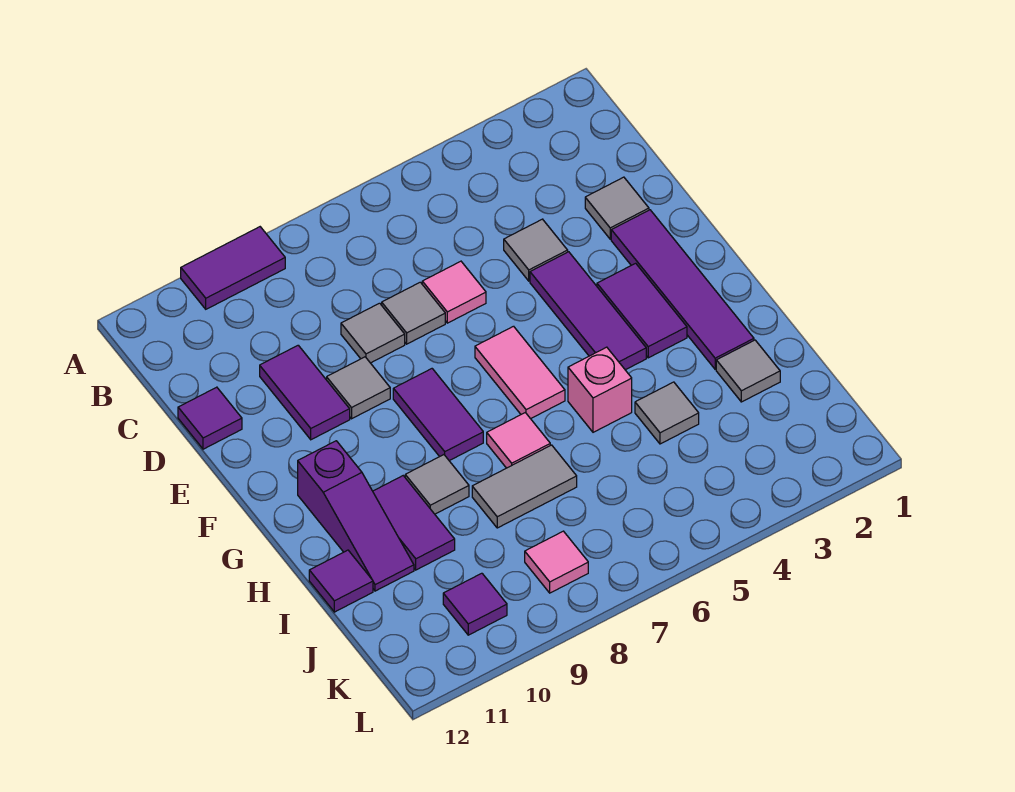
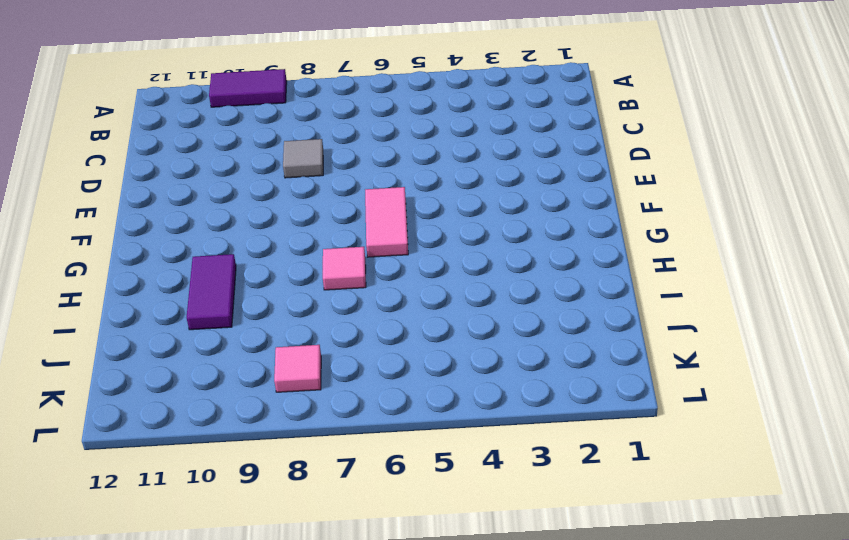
none -> grey tile D2 level 1
none -> grey tile D4 level 1
none -> pink tile D6 level 1

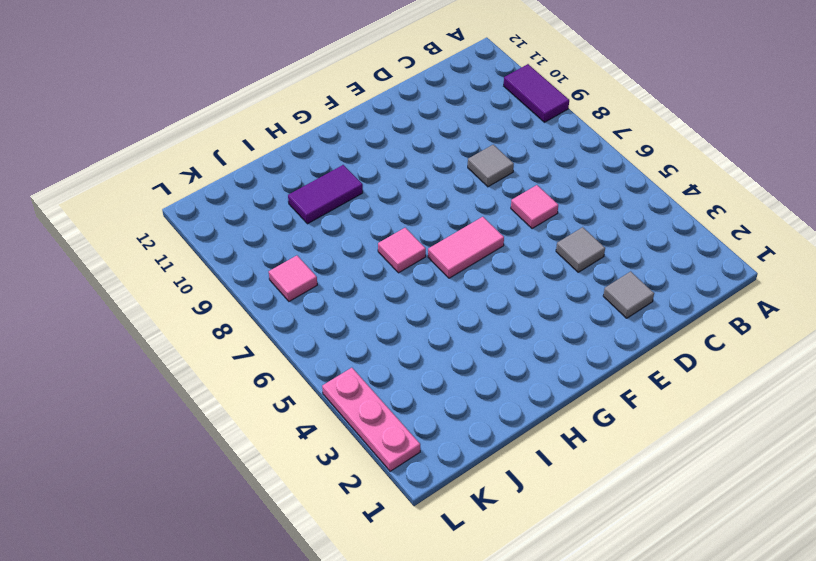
pink plate L2:L4 level 1 -> none
none -> grey tile D7 level 1
none -> purple tile D10:E10 level 1
none -> purple tile D12 level 1

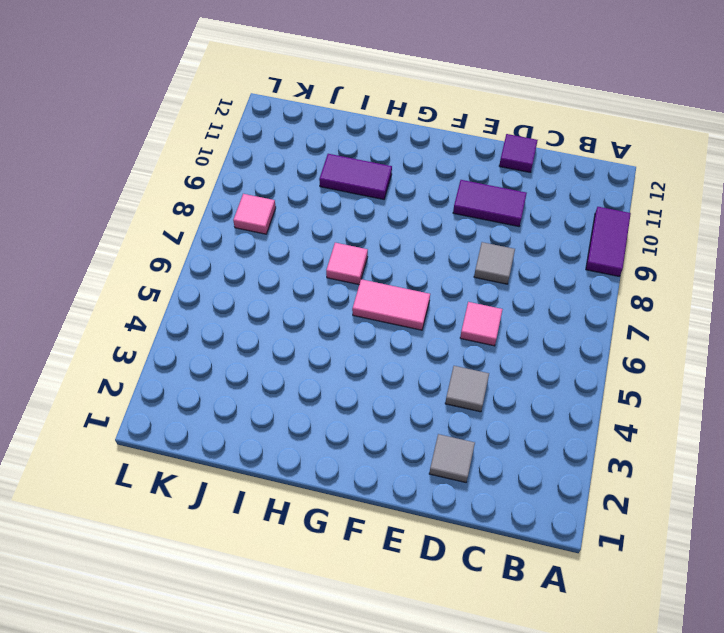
none -> grey tile D7 level 1
none -> purple tile E2:H2 level 1
none -> purple tile E4:G4 level 1

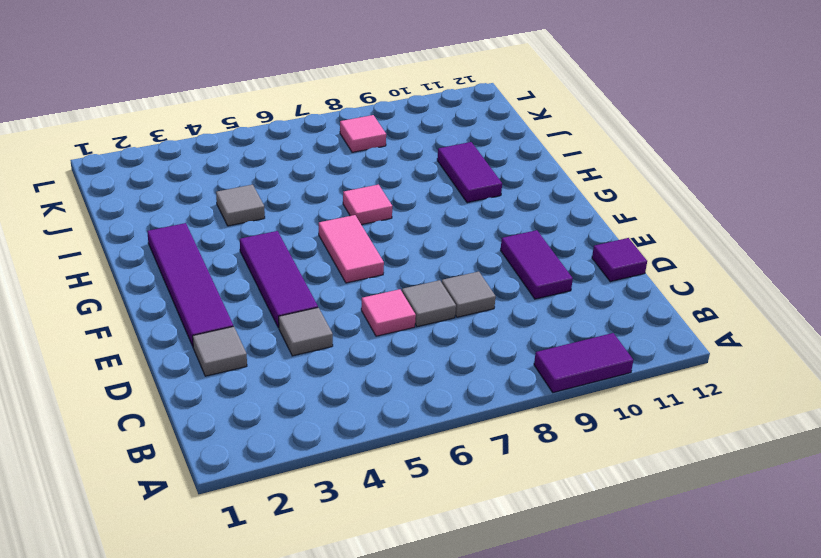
none -> grey tile E9 level 1
none -> purple tile F3:G3 level 1
none -> purple tile F8:G8 level 1

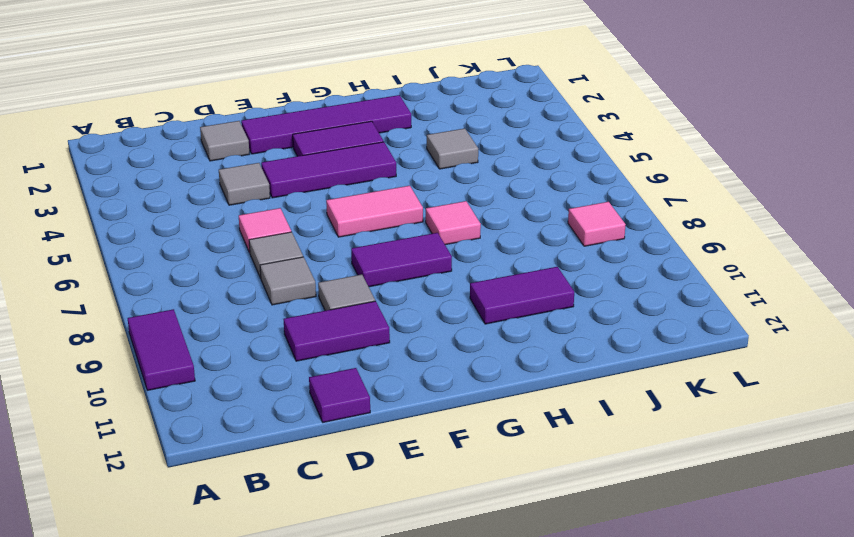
none -> purple slope G11:I11 level 1 top G
none -> pink brick H5 level 1
none -> grey tile H9 level 1

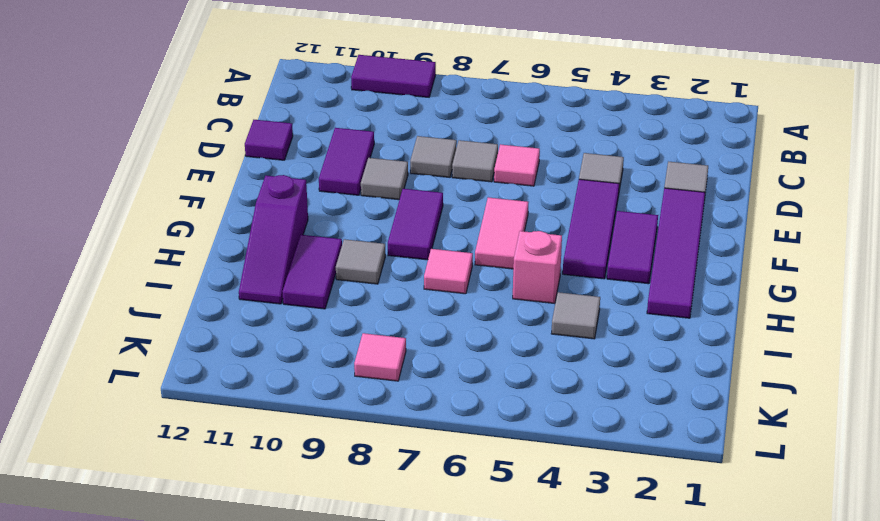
none -> grey tile I2 level 1
none -> grey tile I7:I8 level 1
none -> purple tile I12 level 1

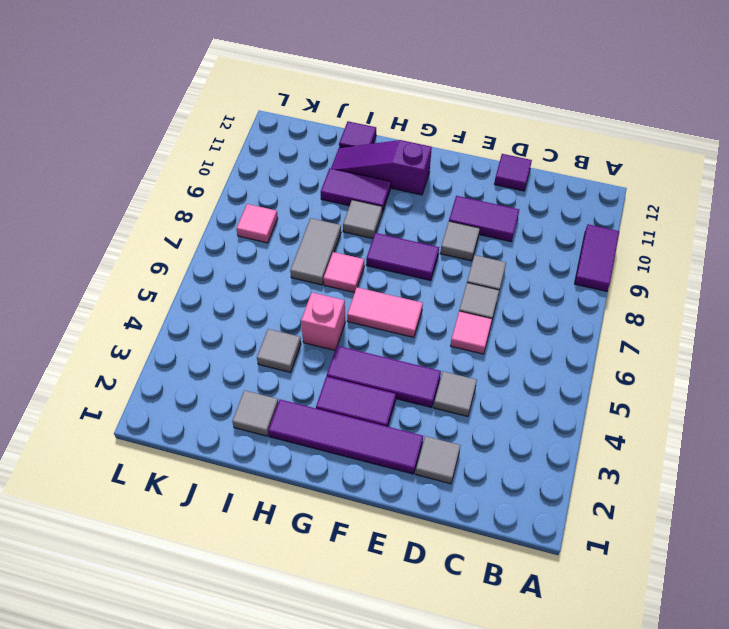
none -> purple tile K10 level 1

